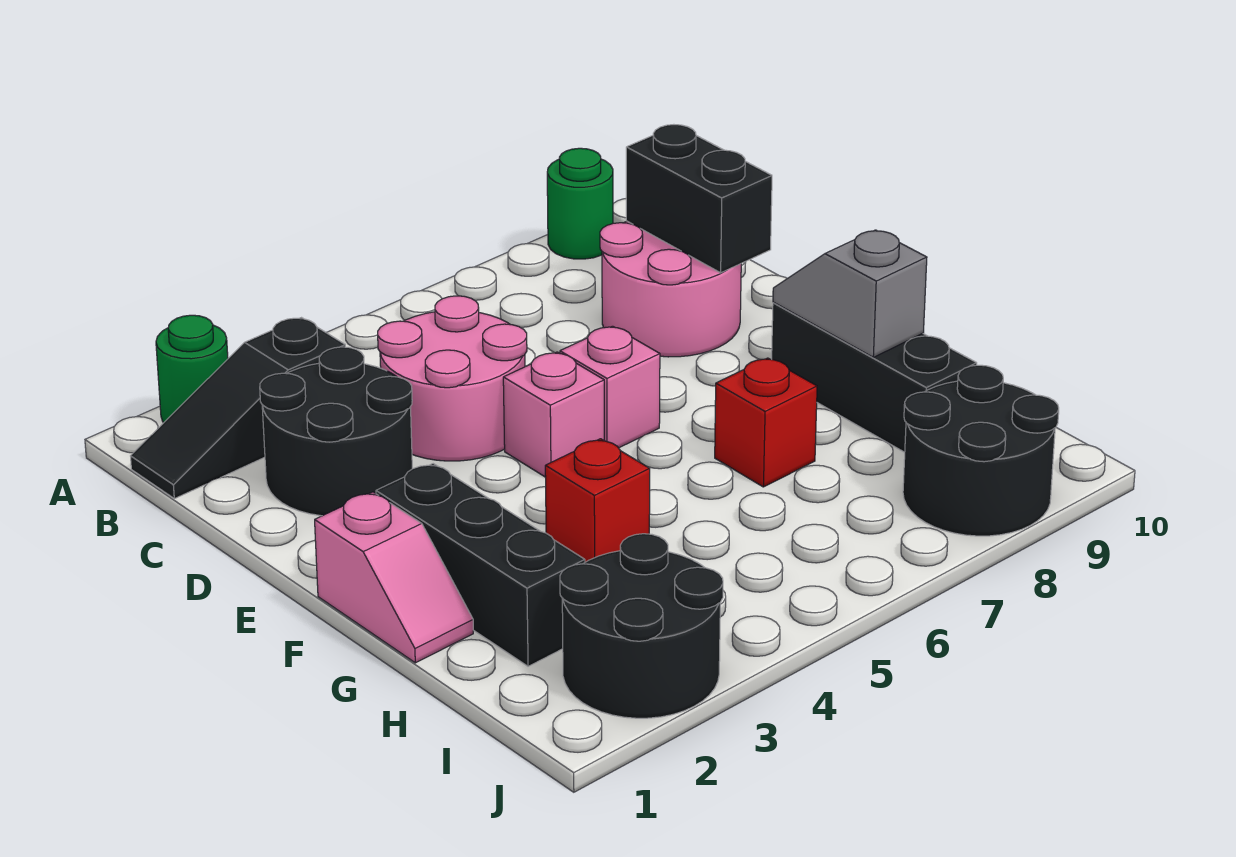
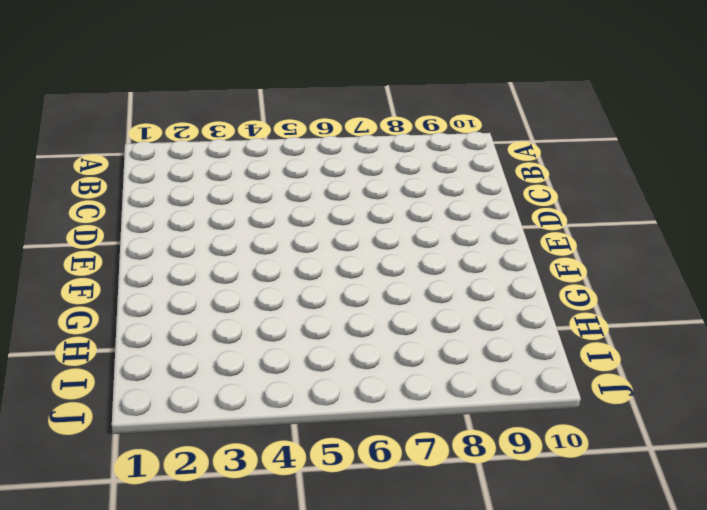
none -> green round brick A2 level 1
none -> green round brick A9 level 1
none -> black slope B1:B3 level 1 top 3

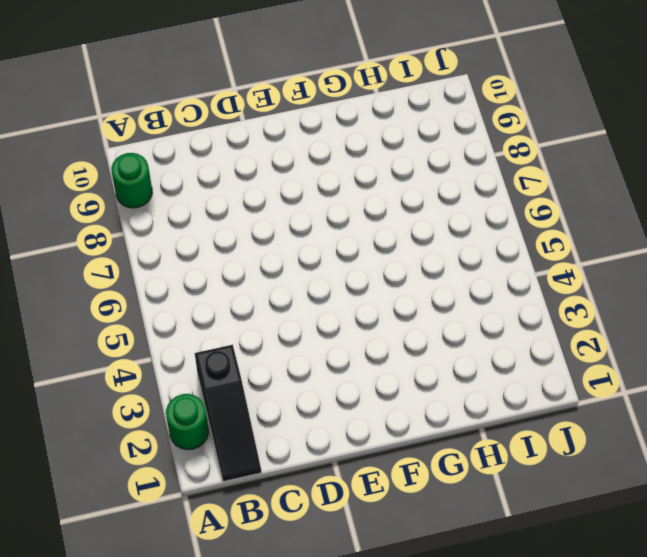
none -> black round brick C2:D3 level 1
none -> pink round brick C4:D5 level 1
none -> pink round brick C8:D9 level 1

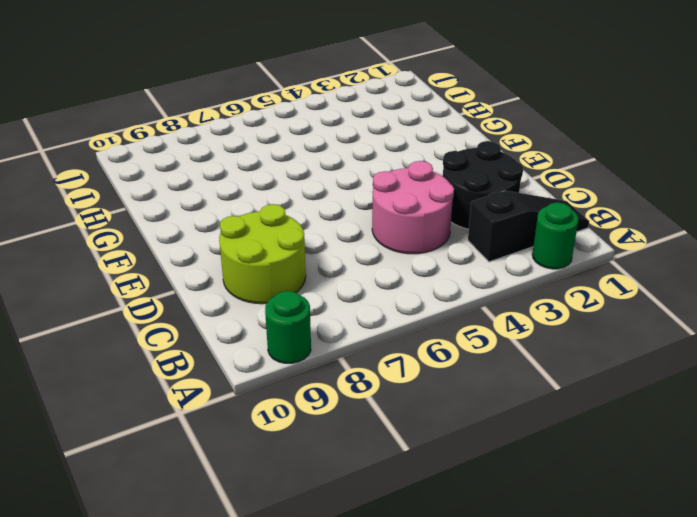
lime round brick C8:D9 level 1 -> pink round brick C8:D9 level 1
none -> pink brick E5 level 1
none -> pink brick E6 level 1
none -> pink slope F1:G1 level 1 top F

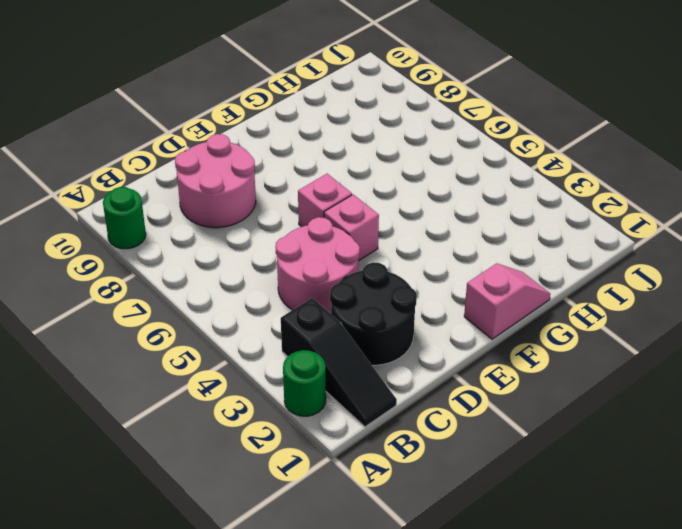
none -> black brick F2:H2 level 1
none -> black brick F9:H9 level 1
none -> red brick G4 level 1

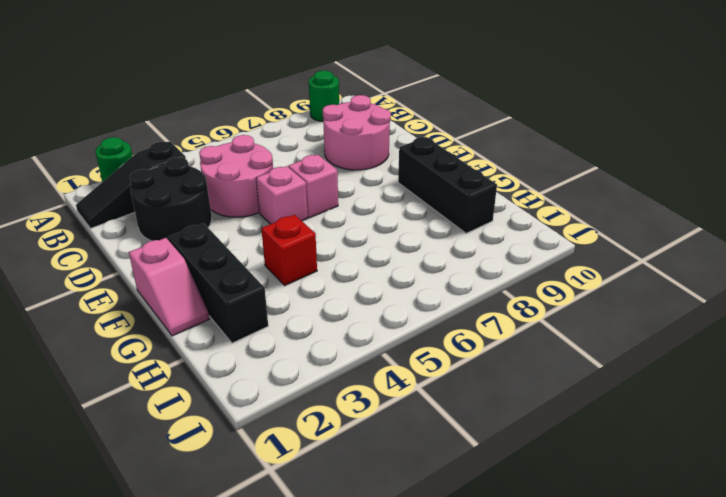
none -> red brick G7 level 1
none -> black round brick I2:J3 level 1
none -> black round brick I8:J9 level 1

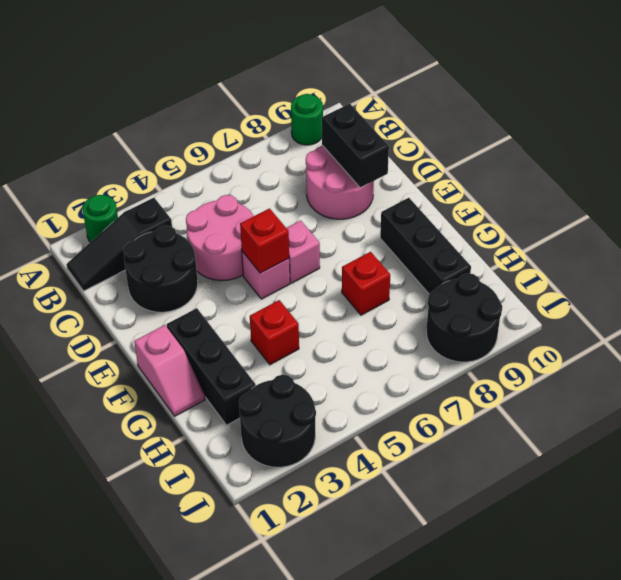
red brick E5 level 2 -> none
none -> grey slope F9:G9 level 2 top G

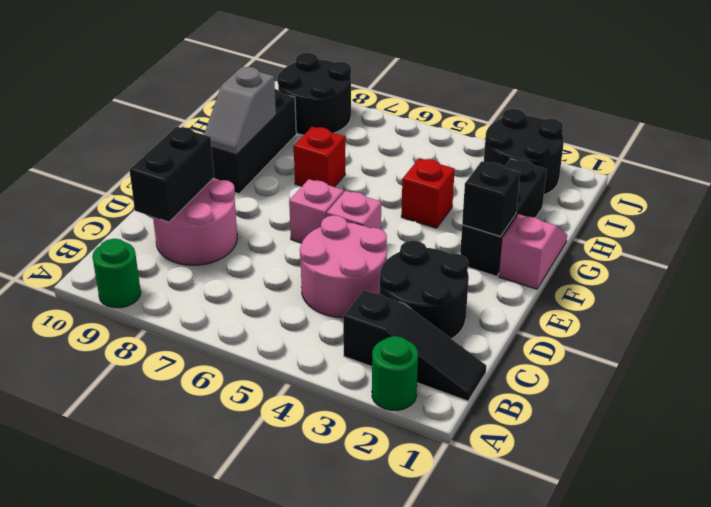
black brick F2 level 2 -> none

